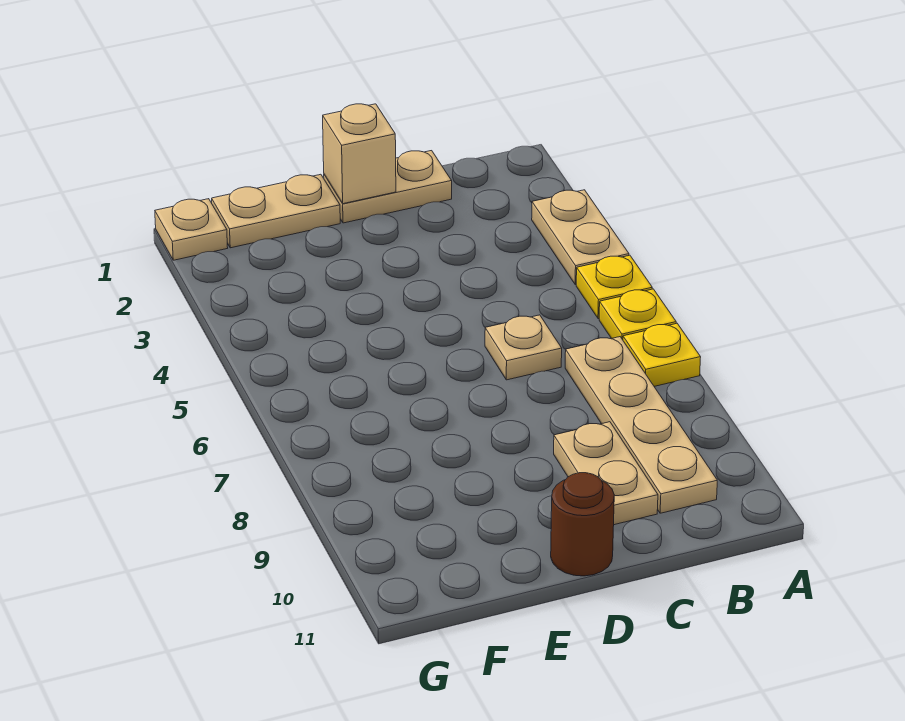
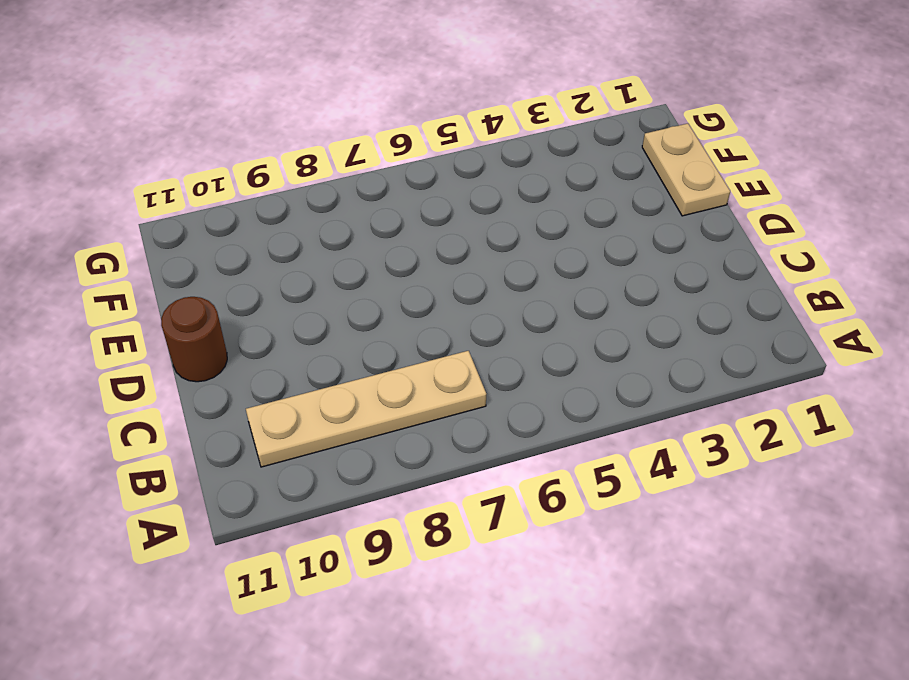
none -> tan plate A3:A4 level 1
none -> yellow plate A5 level 1
none -> yellow plate A6 level 1

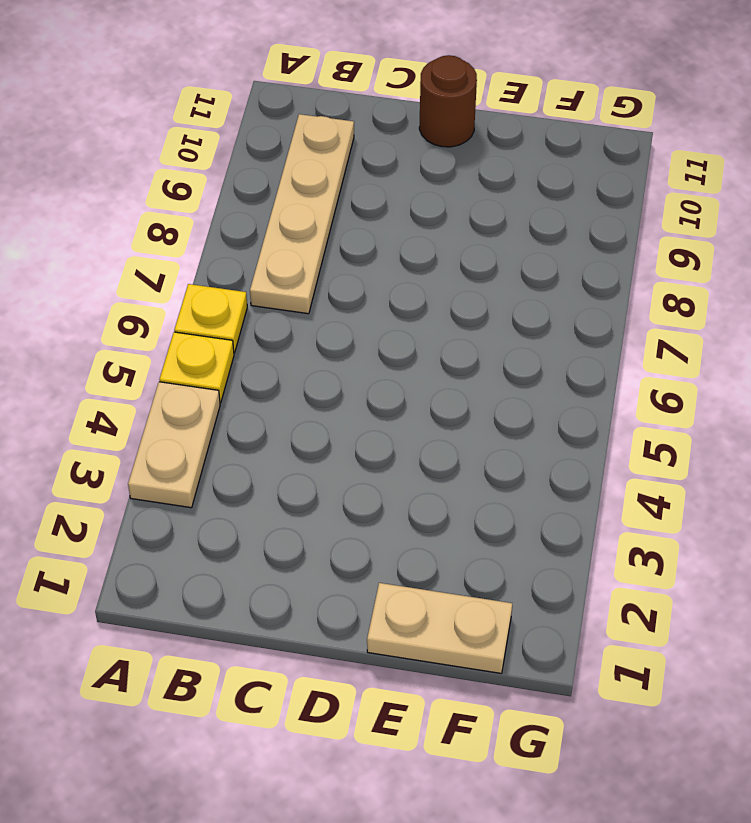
none -> yellow plate A7 level 1
none -> tan plate C1:D1 level 1
none -> tan plate C6 level 1

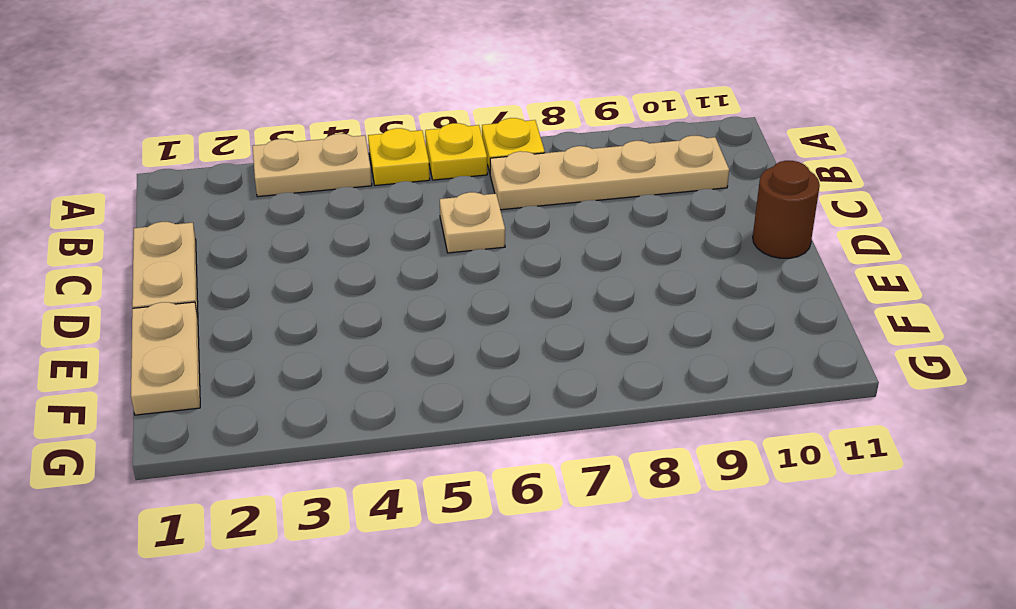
none -> tan plate C9:C10 level 1
none -> tan plate G1 level 1
none -> tan brick D1 level 2

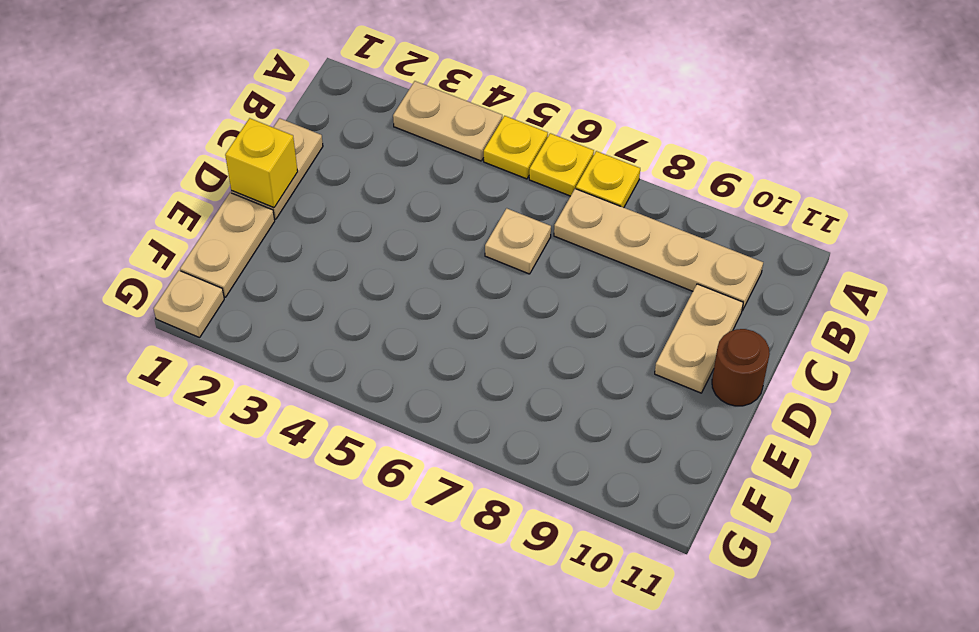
tan plate C10:D10 level 1 -> tan plate C9:C10 level 1
yellow brick D1 level 2 -> tan brick D1 level 2

